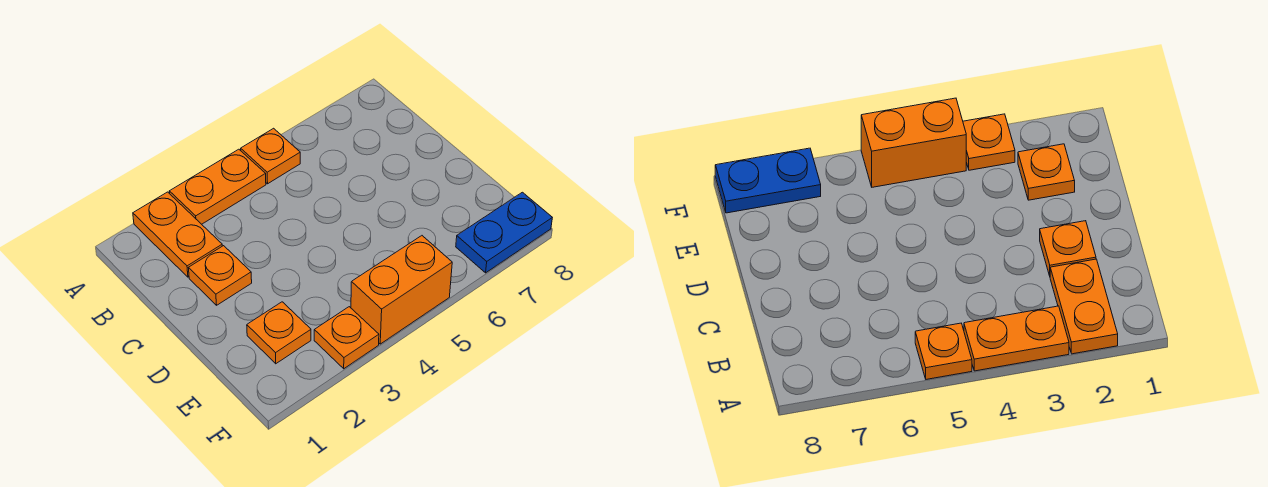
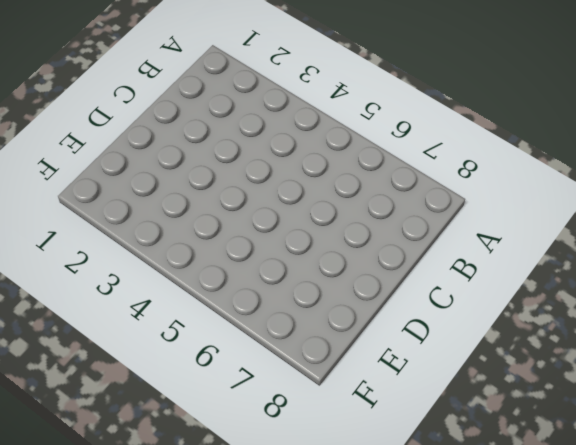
none -> orange plate A2:B2 level 1
none -> orange plate A3:A4 level 1

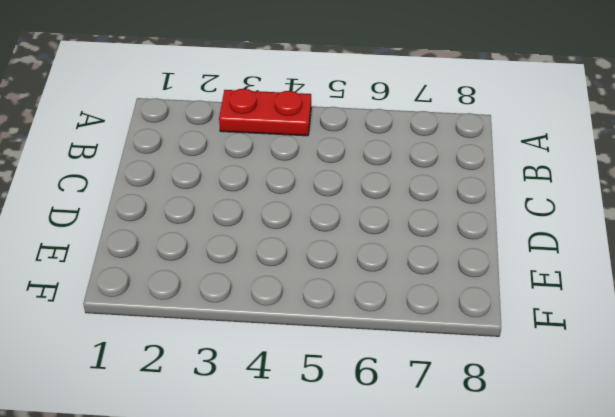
red plate A3:A4 level 1 -> orange plate A3:A4 level 1
none -> orange plate A2:B2 level 1
none -> orange plate A5 level 1

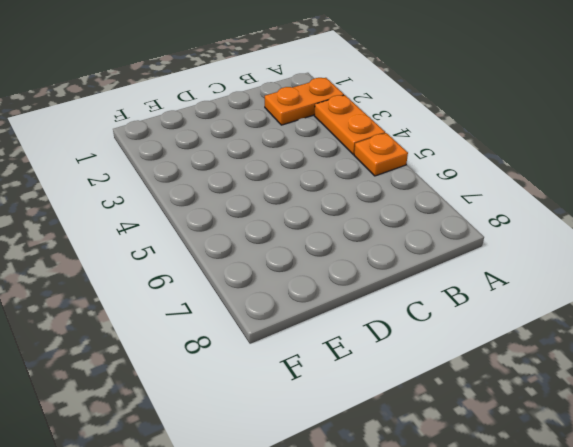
none -> orange plate C2 level 1
none -> orange plate E2 level 1

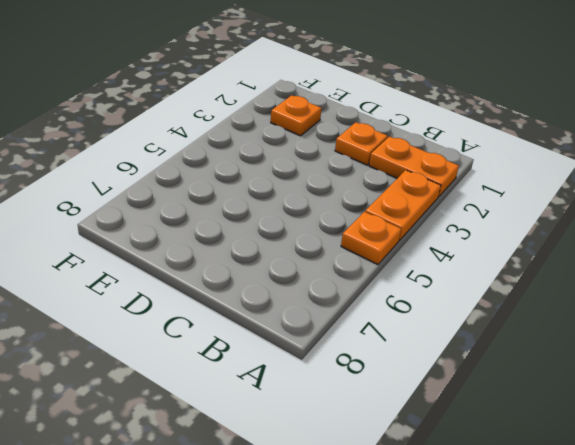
none -> orange plate F3 level 1
none -> orange brick F4:F5 level 1

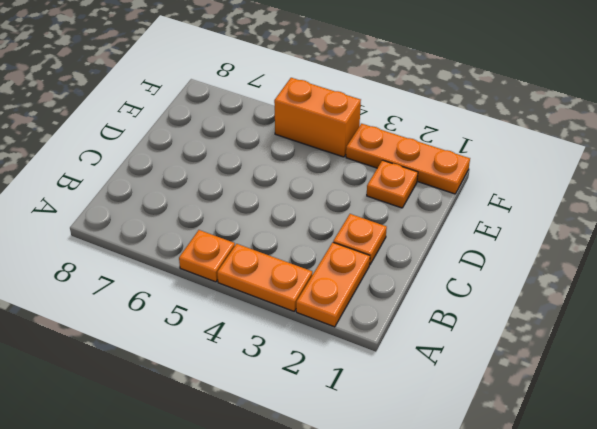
orange plate F1:F3 level 1 -> orange plate F3 level 1
none -> blue plate F7:F8 level 1

